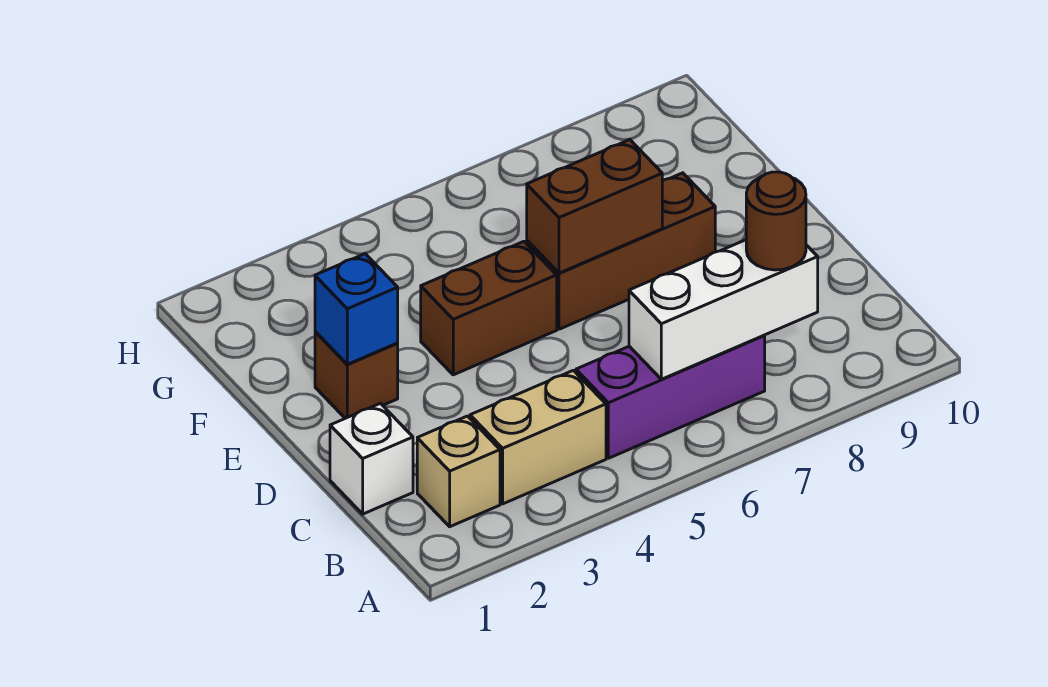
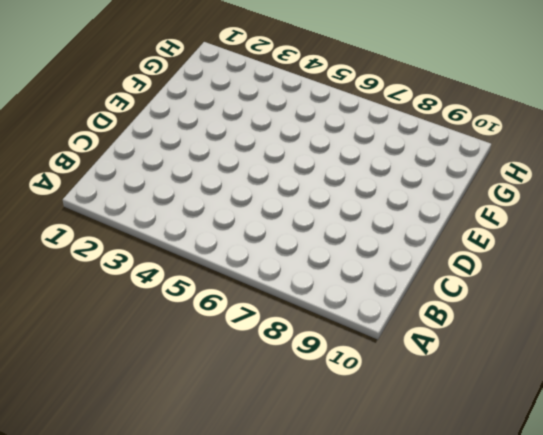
none -> tan brick B2 level 1
none -> tan brick B3:B4 level 1

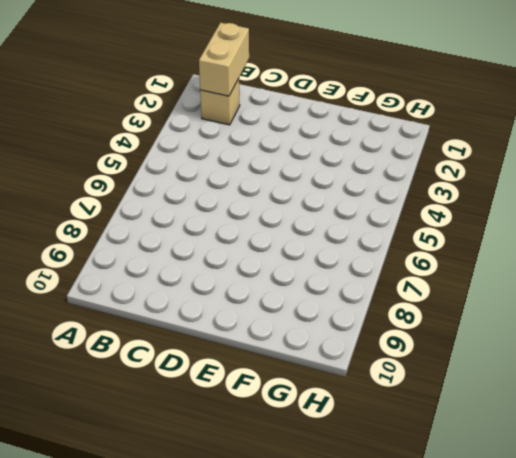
tan brick B1:B2 level 2 -> tan brick B3:B4 level 1
none -> purple brick B5:B7 level 1
none -> white brick C1 level 1

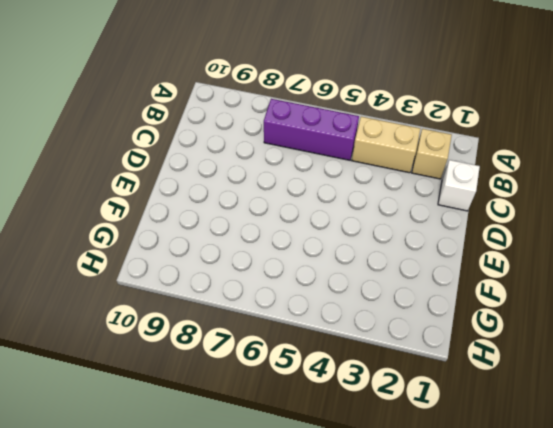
none -> brown brick E2 level 1
none -> brown brick E4:E5 level 1

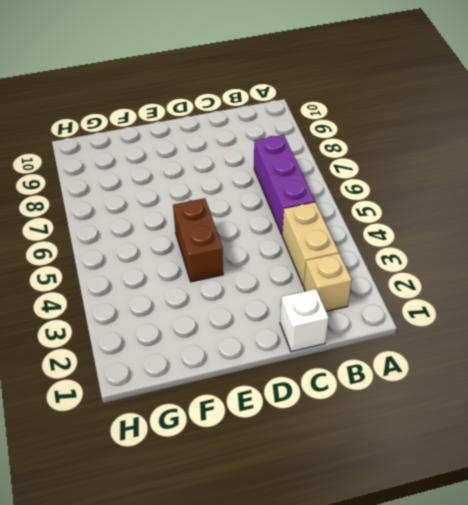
none -> brown brick E2 level 1
none -> brown brick E6:E8 level 1

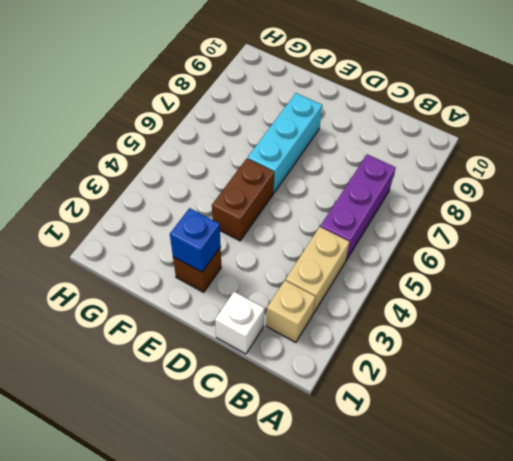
cyan brick E6:E8 level 1 -> brown brick E6:E8 level 1
none -> white brick B6:B8 level 2
none -> brown brick E6:E7 level 2

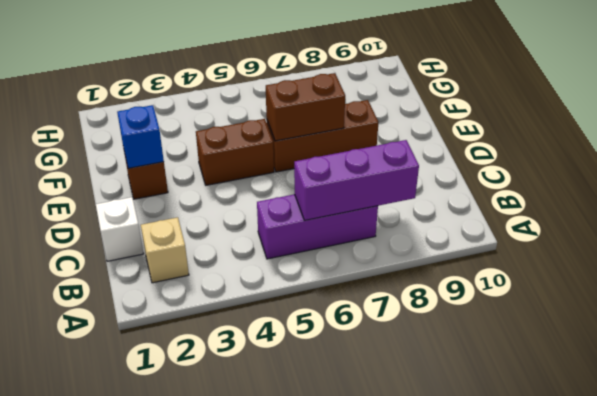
purple brick B6:B8 level 2 -> white brick B6:B8 level 2
none -> tan brick B3:B4 level 1
none -> brown round brick B8 level 3

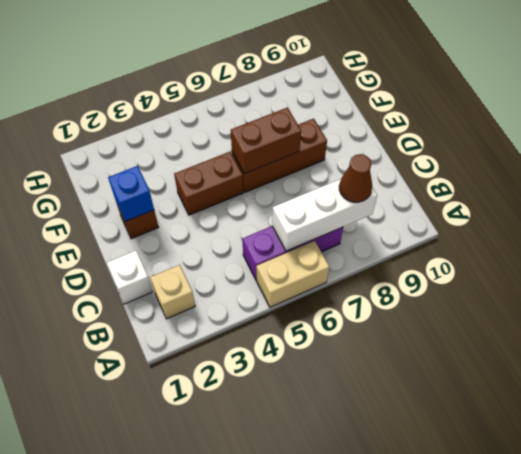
tan brick A5:A6 level 1 -> tan brick B3:B4 level 1
brown cone B8 level 3 -> brown round brick B8 level 3

